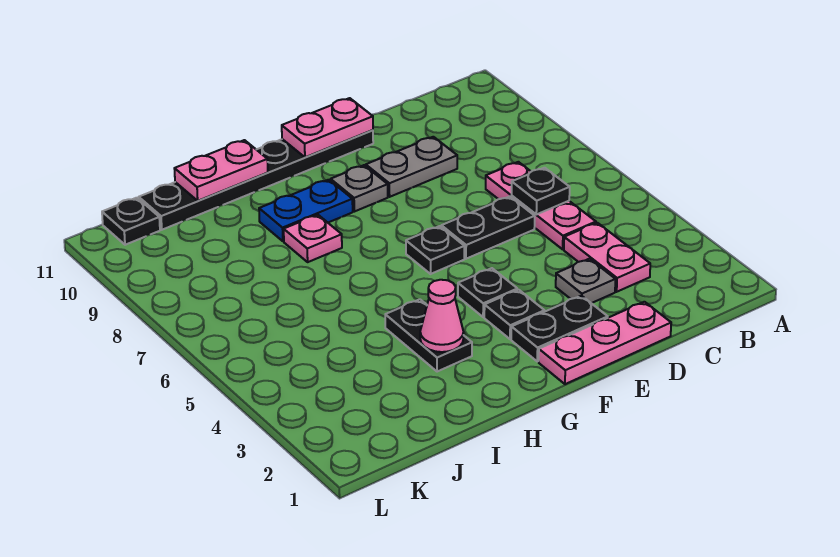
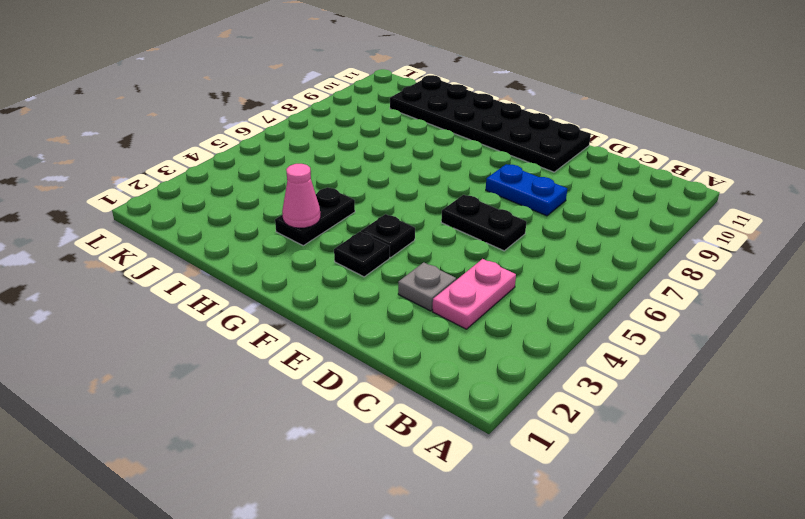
blue plate D8:E8 level 1 -> blue plate G9:H9 level 1
black plate E10:J11 level 1 -> black plate E11:J11 level 1
none -> pink plate C5:C7 level 1
none -> pink plate D1:F1 level 1
none -> grey plate D9:E9 level 1

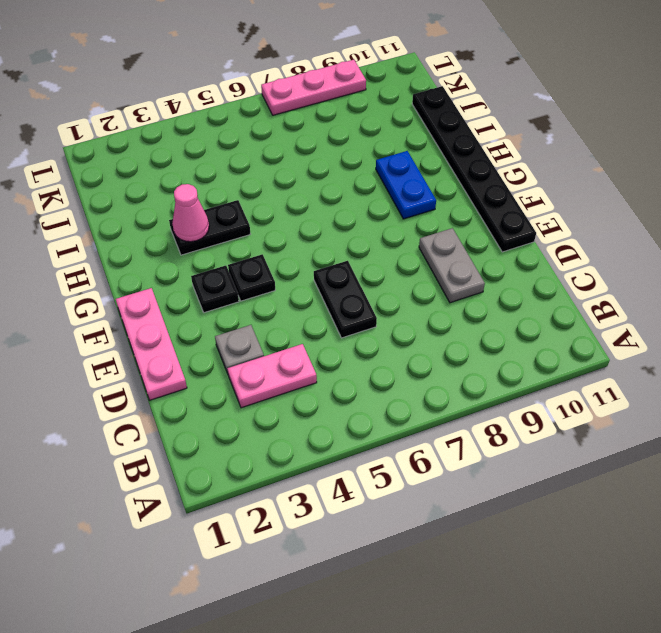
pink plate L7:L9 level 1 -> pink plate C5:C7 level 1
none -> black plate E2:F2 level 1
none -> black plate F6 level 1
none -> grey plate F9 level 1

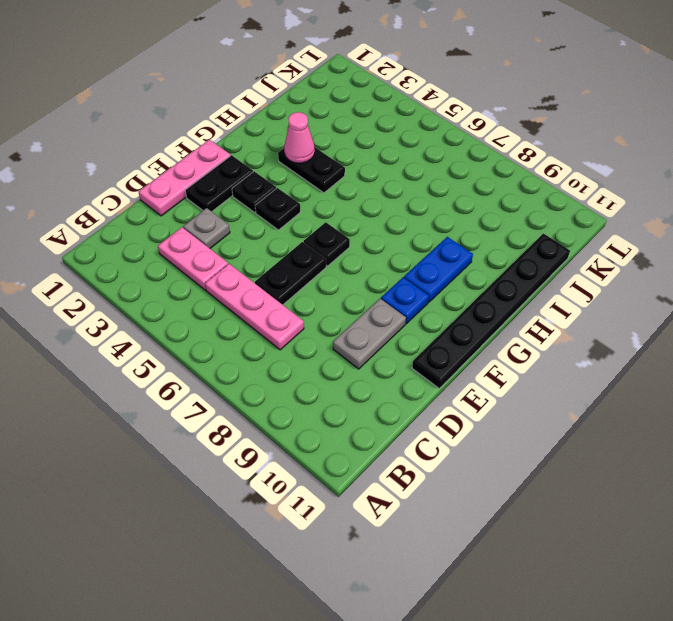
blue plate F9 level 1 -> grey plate F9 level 1
none -> pink plate H8 level 1
none -> black plate K11 level 1
none -> black plate C6 level 2

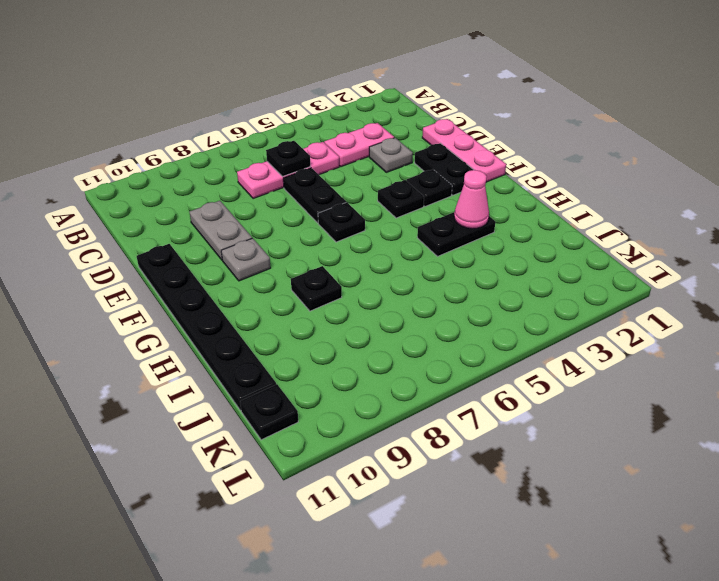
black plate H8 level 1 -> pink plate H8 level 1
none -> blue plate G9:H9 level 1
none -> pink plate E11:F11 level 2
none -> pink plate H11:I11 level 2

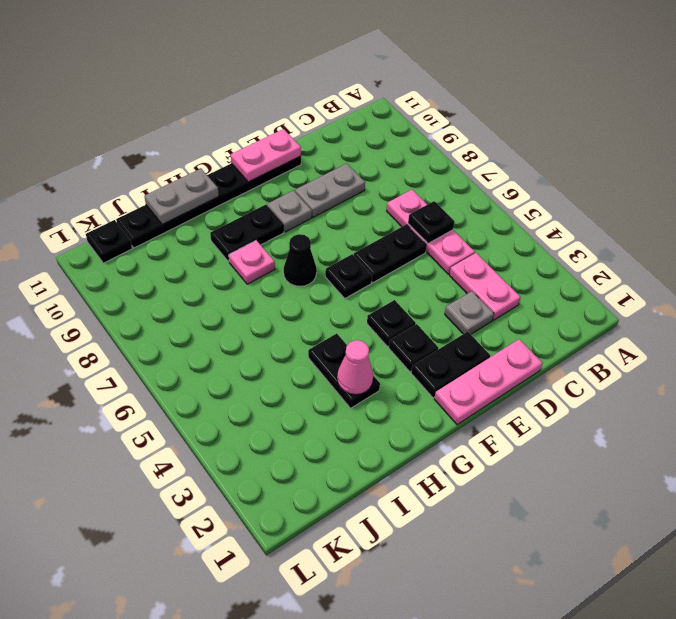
black cone G7 level 1 -> none
black plate G9:H9 level 1 -> blue plate G9:H9 level 1
grey plate H11:I11 level 2 -> pink plate H11:I11 level 2

